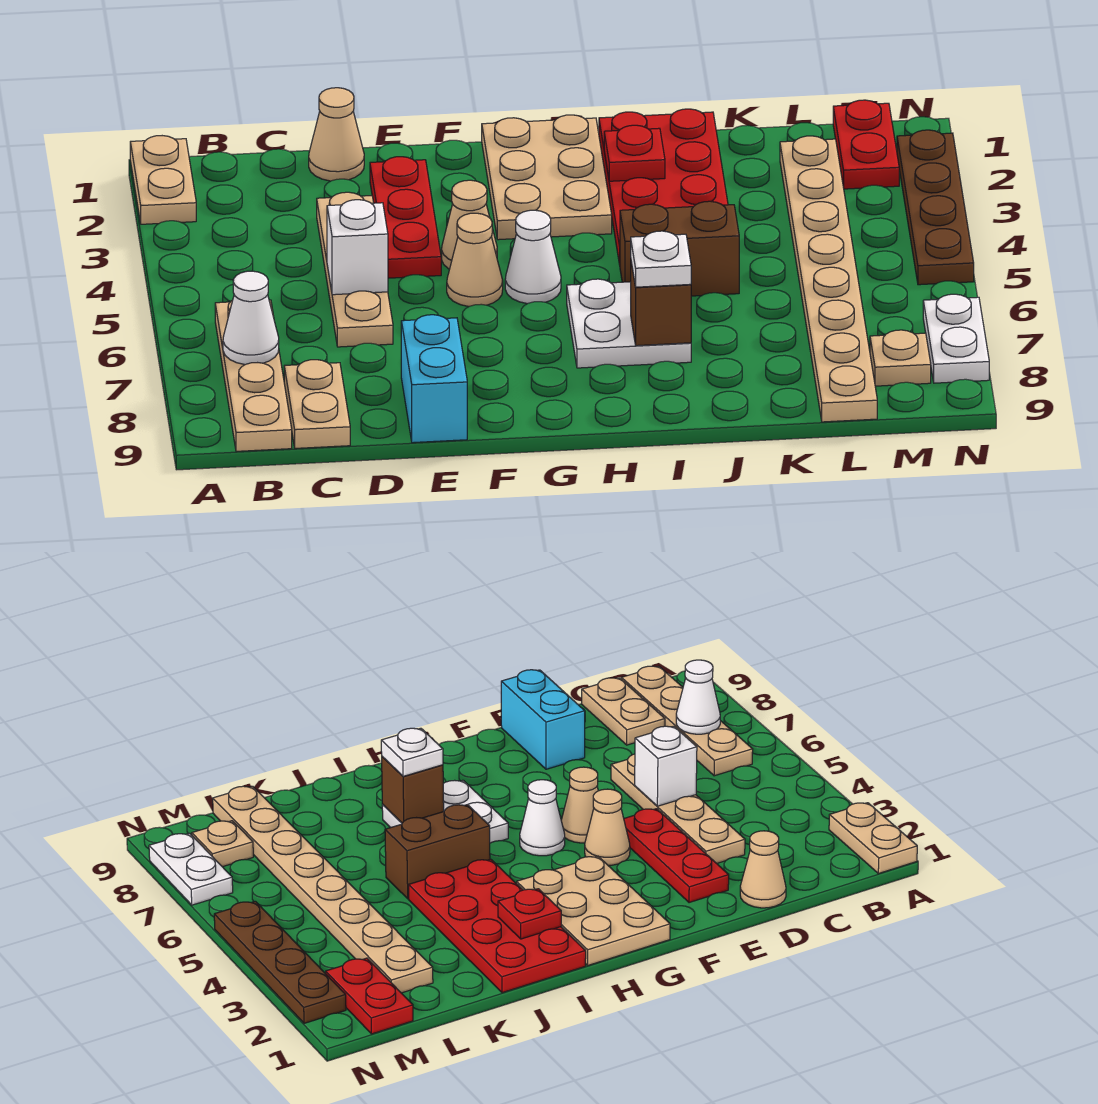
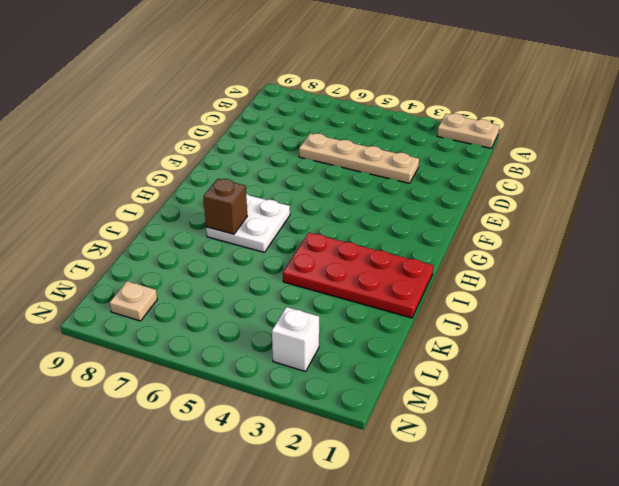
white brick M3 level 1 -> white brick D5 level 2
none -> tan plate B6:B9 level 1
none -> tan plate C8:C9 level 1
none -> tan cone D1 level 1

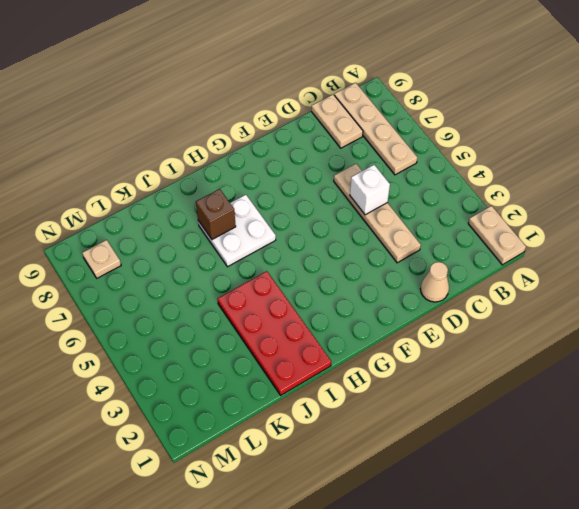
none -> red plate E2:E4 level 1
none -> cyan brick E8:E9 level 1
none -> tan cone F4 level 1

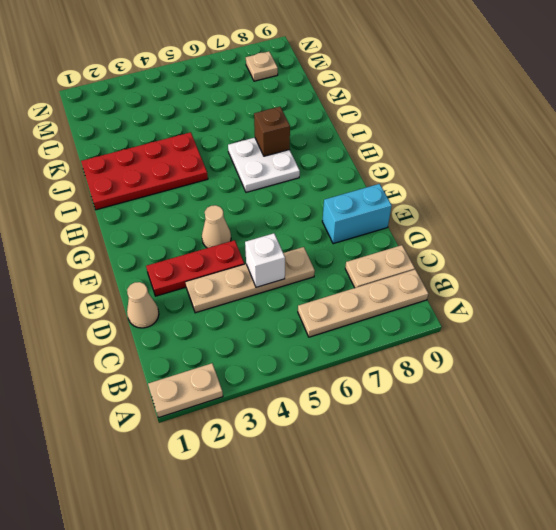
none -> tan cone F5 level 1
none -> tan plate G1:H3 level 1
none -> white cone G5 level 1

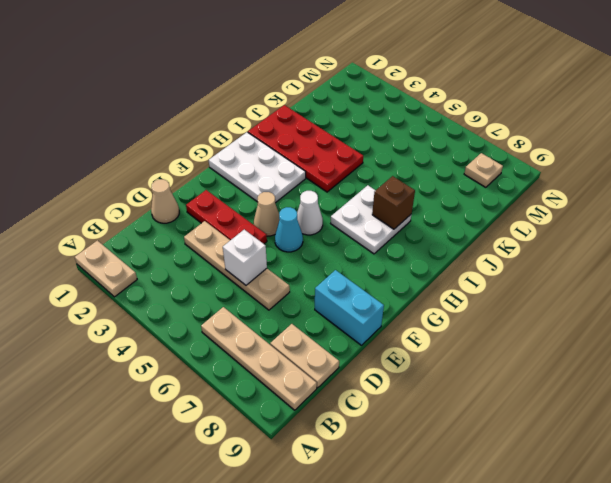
cyan cone F5 level 1 -> tan cone F5 level 1
white plate G1:H3 level 1 -> tan plate G1:H3 level 1
none -> brown brick I5:J5 level 1
none -> tan plate L2:L9 level 1
none -> red plate M1:M2 level 1

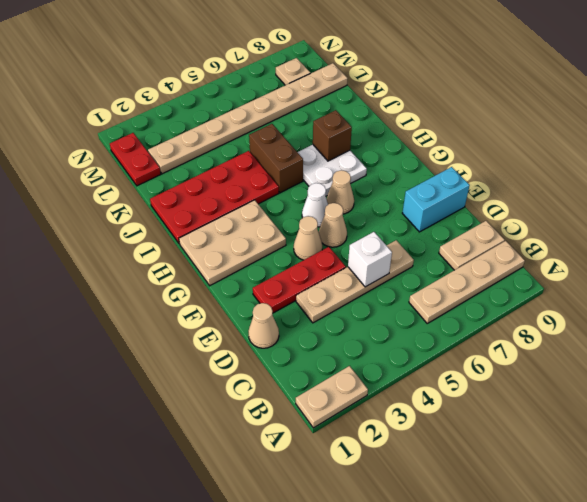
tan cone G6 level 1 -> none
red plate L1:M1 level 1 -> red plate M1:M2 level 1
none -> brown plate N2:N5 level 1
none -> white plate N7:N8 level 1
none -> white cone B7 level 2

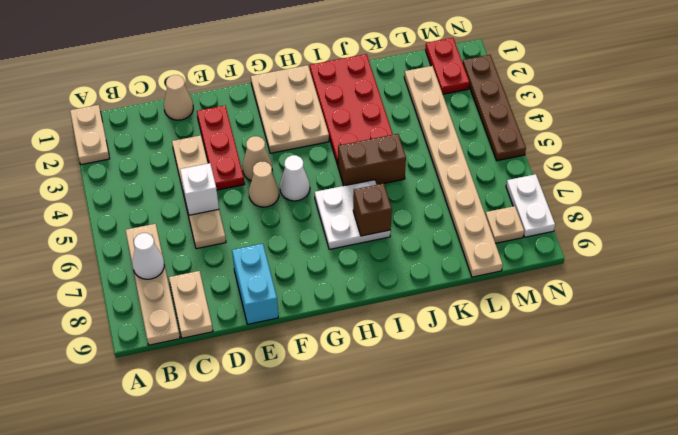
none -> red plate I2 level 2
none -> white plate I7 level 3

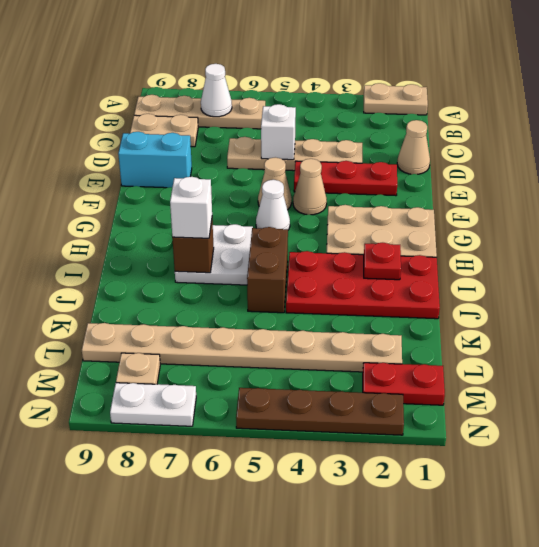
white brick I7 level 3 -> white plate I7 level 3

